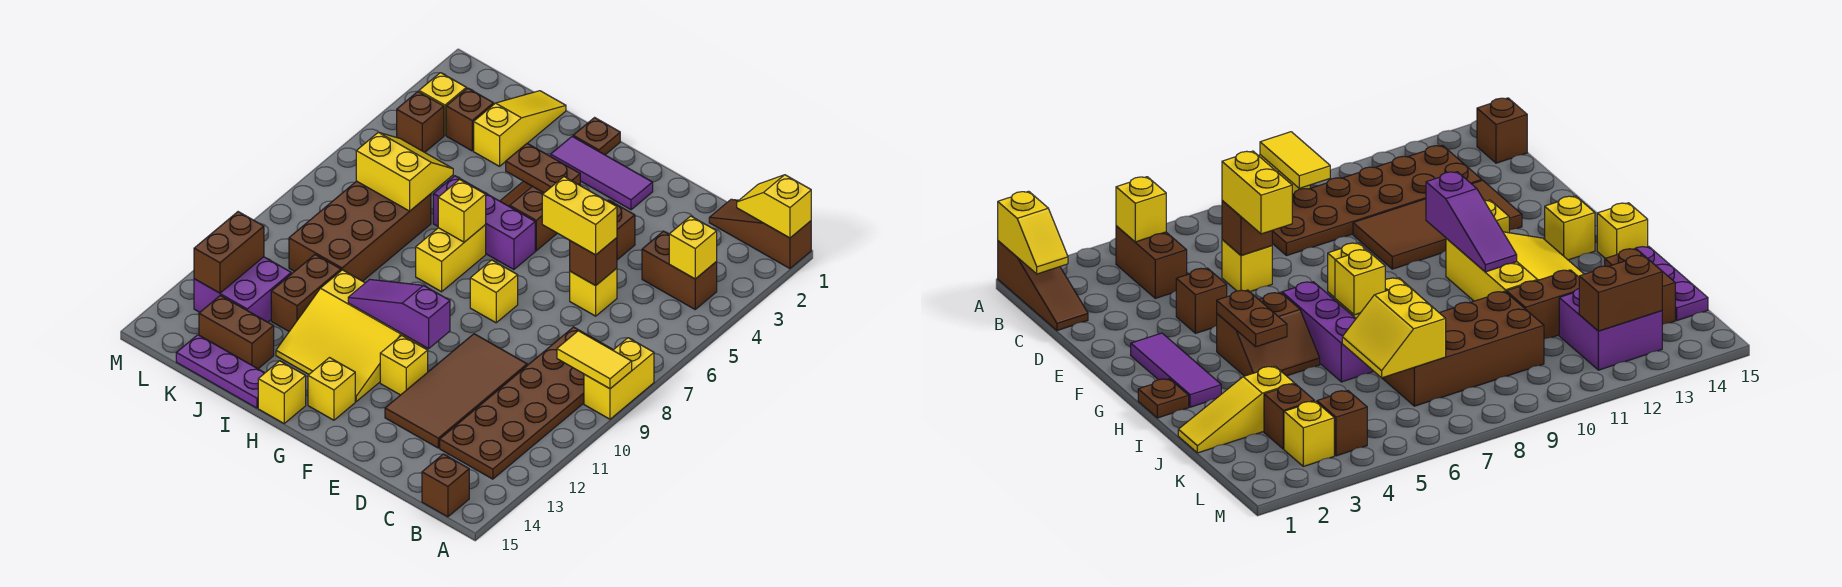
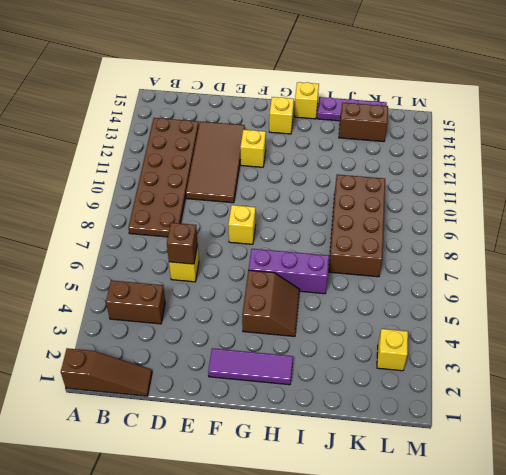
none -> yellow brick A8:A9 level 1
none -> brown brick B15 level 1
none -> brown brick E4 level 1
none -> yellow slope G11:I13 level 1 top 11

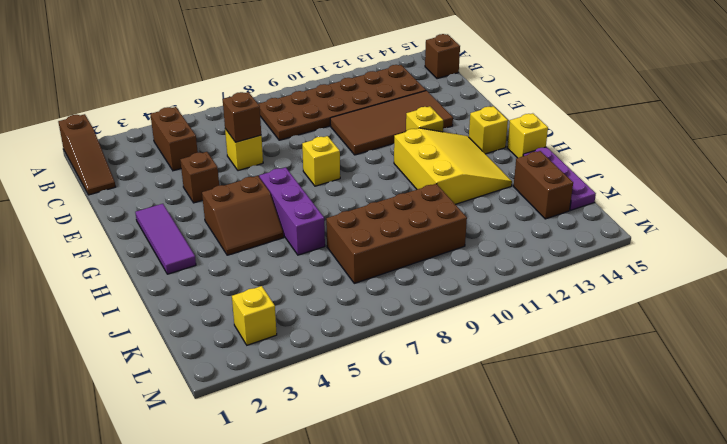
none -> yellow brick A8:A9 level 1
none -> brown plate H1 level 1
none -> yellow brick H7:H8 level 1
none -> yellow slope J1:J3 level 1 top 3

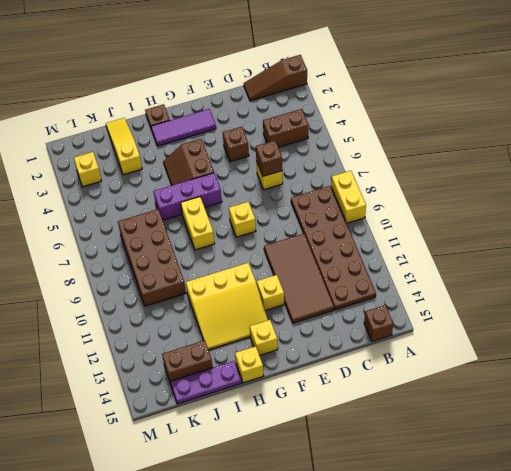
none -> brown brick J11:J12 level 1
none -> brown brick K3 level 1
none -> purple brick K12:L13 level 1
none -> brown brick L4 level 1

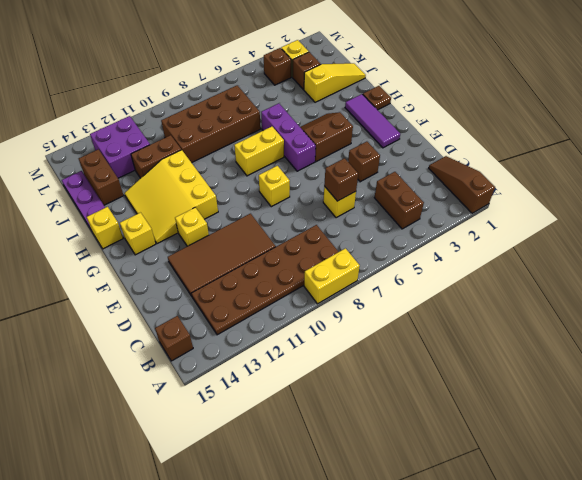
none -> yellow slope A1:B1 level 2 top A
none -> yellow tile A9:B9 level 2
none -> yellow brick B4 level 2
none -> purple slope F11:H11 level 2 top F

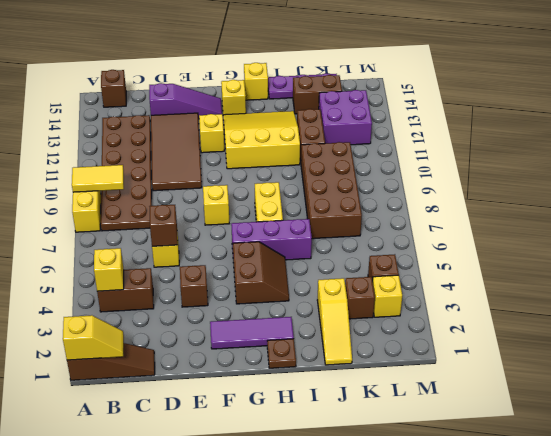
purple slope D14:F14 level 1 top D -> purple slope F11:H11 level 2 top F
none -> brown plate G4:H4 level 2
none -> yellow brick H7 level 2
none -> yellow slope J6:K7 level 2 top 7
none -> brown brick L12:L13 level 2

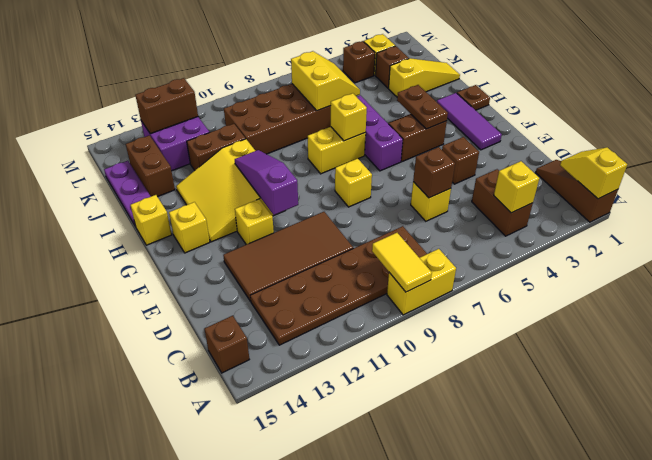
none -> yellow brick D6:E6 level 3

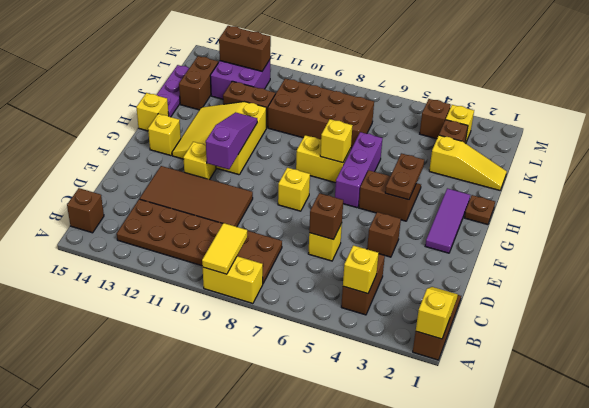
none -> yellow slope J6:K7 level 2 top 7
none -> yellow brick D6:E6 level 3

